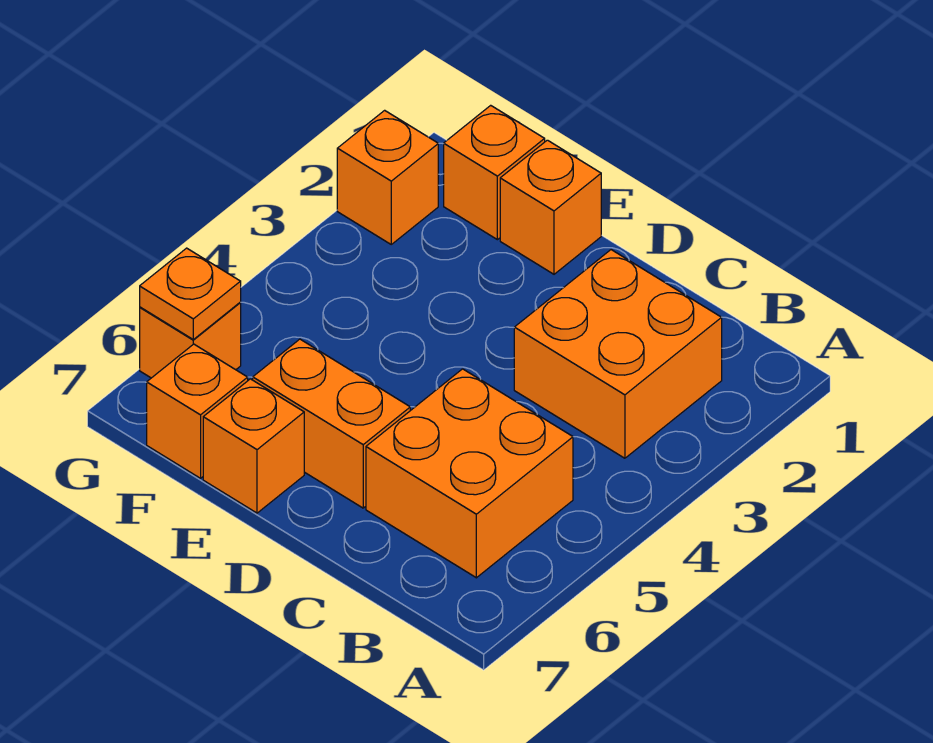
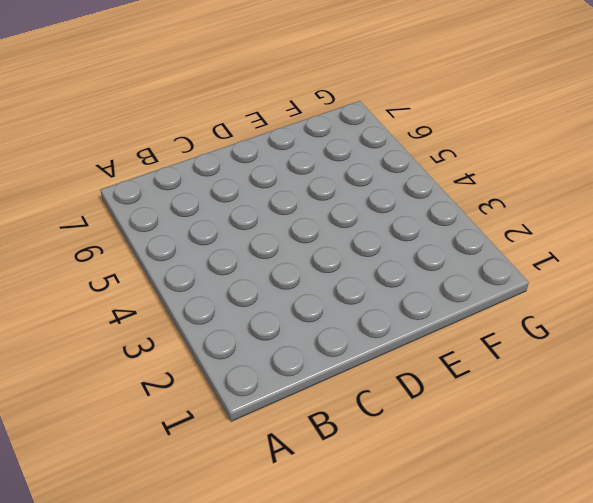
none -> orange brick B2:C3 level 1
none -> orange brick B5:C6 level 1

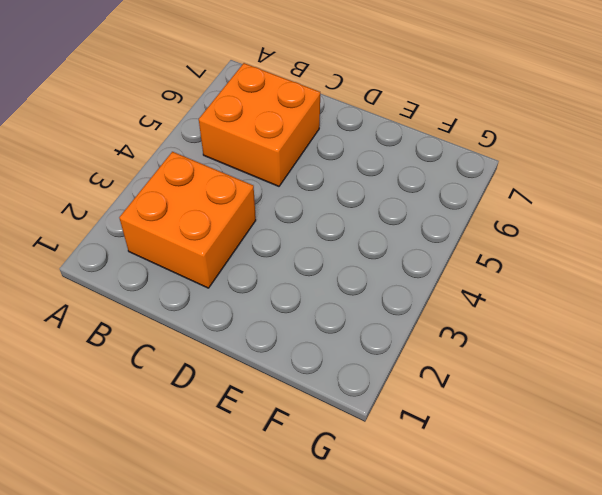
none -> orange brick D6:E6 level 1
none -> orange brick E1 level 1

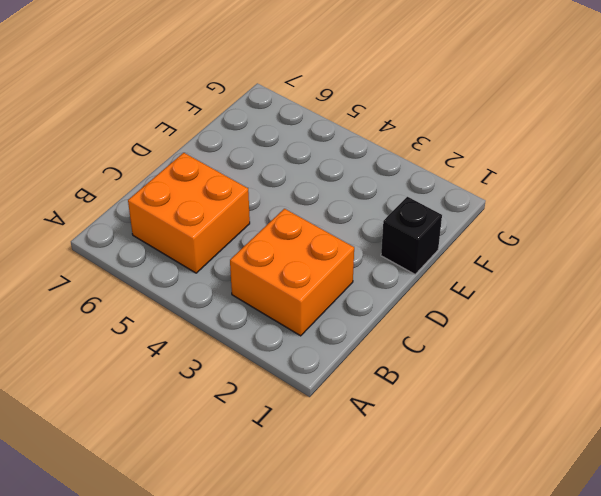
black brick E1 level 1 -> orange brick E1 level 1
none -> orange brick D6:E6 level 1
none -> orange brick E7 level 1

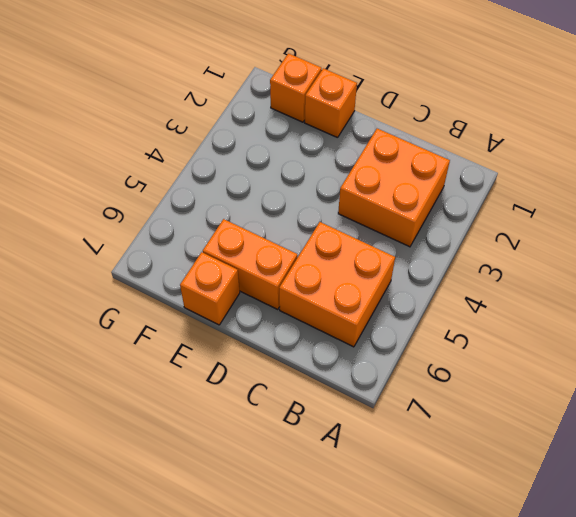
none -> orange brick F7 level 1
none -> orange brick G2 level 1

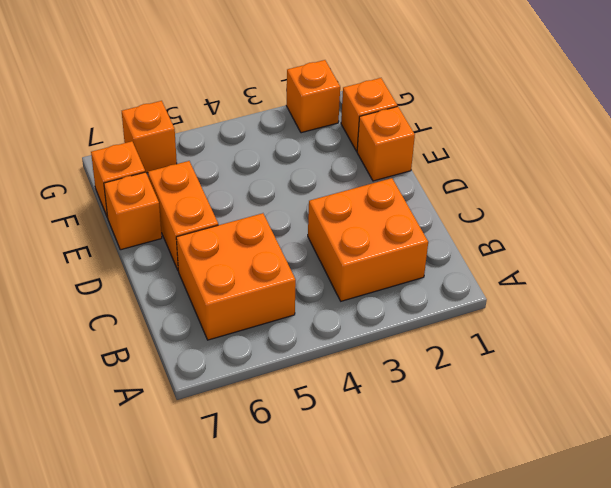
none -> orange plate G6 level 2

